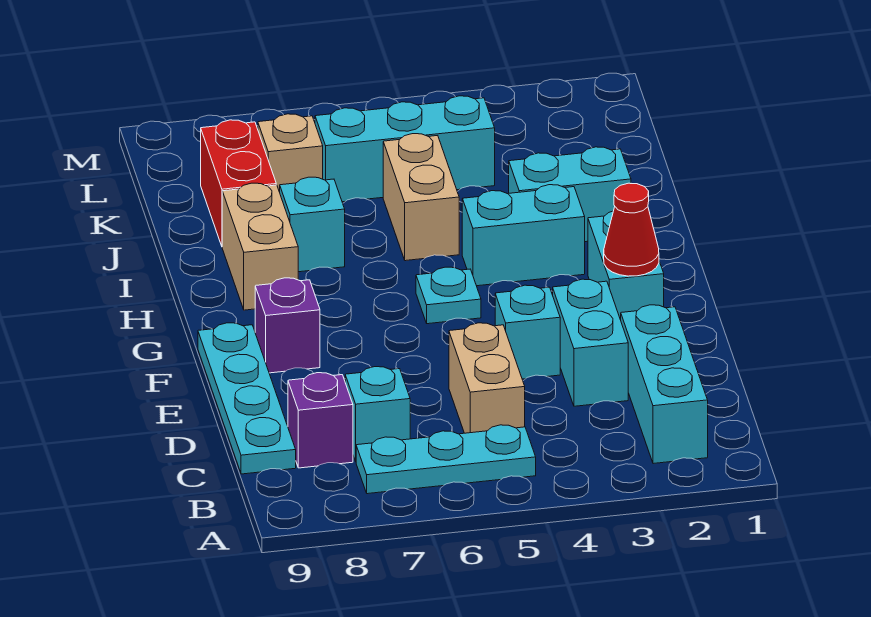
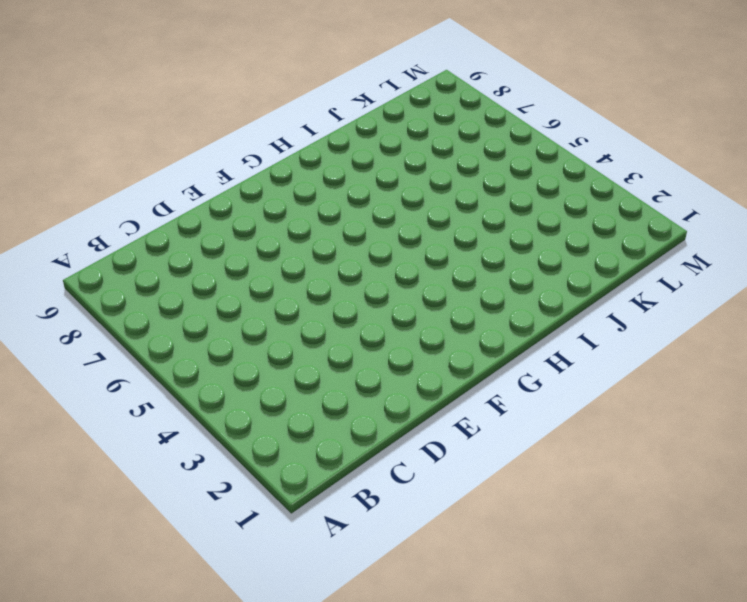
none -> cyan brick B2:D2 level 1
none -> cyan plate B5:B7 level 1
none -> tan brick C5:D5 level 1

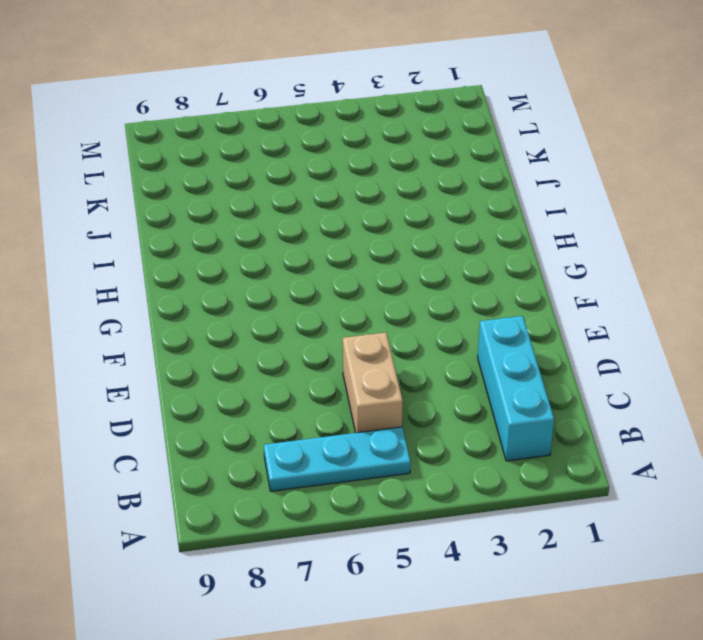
none -> cyan brick C7 level 1
none -> purple brick C8 level 1
none -> cyan plate C9:F9 level 1

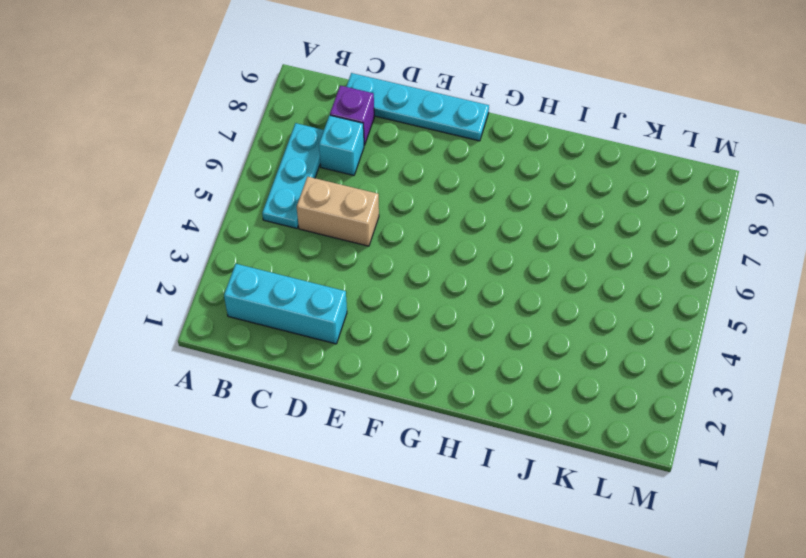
none -> cyan brick D3:E3 level 1
none -> cyan brick E4 level 1
none -> cyan brick F2:G2 level 1

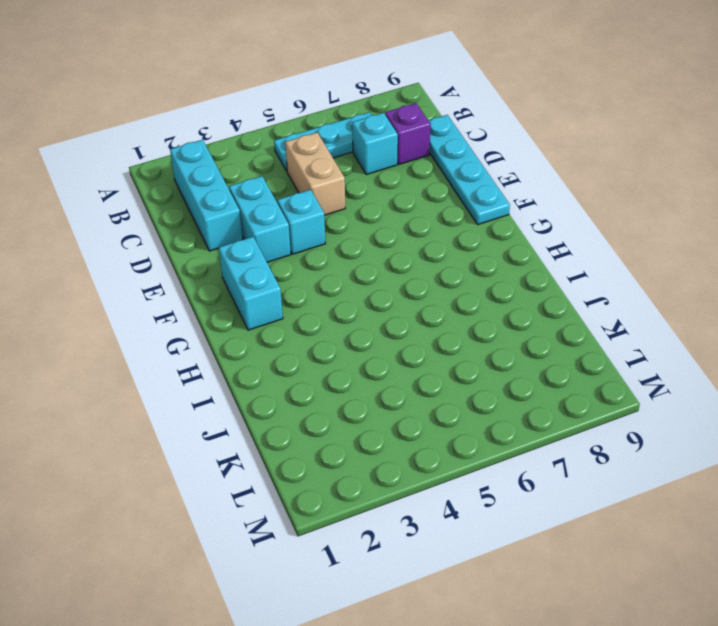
none -> purple brick F8 level 1
none -> cyan plate G5 level 1
none -> cyan brick H3:H4 level 1

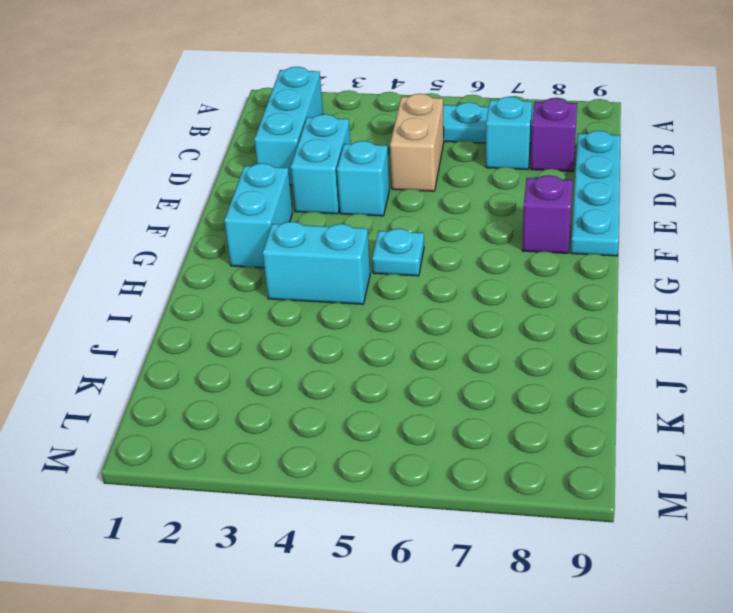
none -> tan brick H8:I8 level 1
none -> cyan brick I2:I3 level 1
none -> tan brick I5:J5 level 1

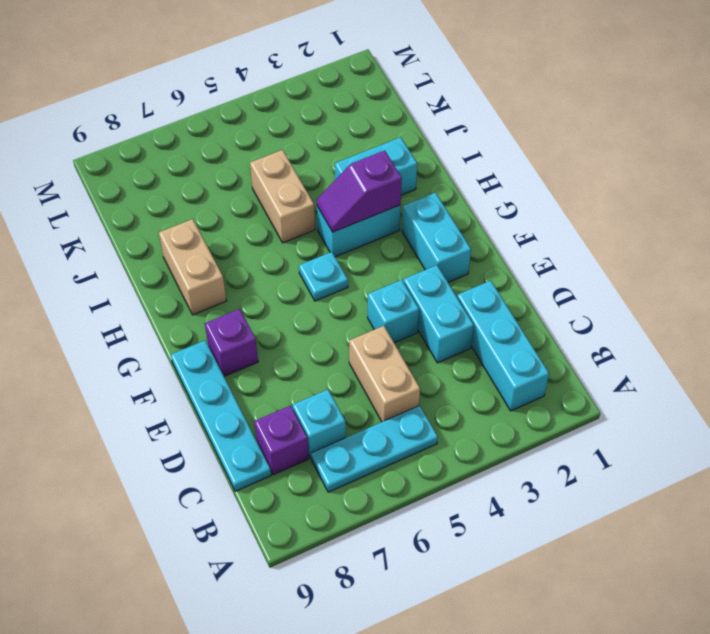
purple slope H3:H4 level 2 top 3 -> none
none -> cyan brick I7 level 1
none -> red brick J8:K8 level 1
none -> cyan brick K4:K6 level 1

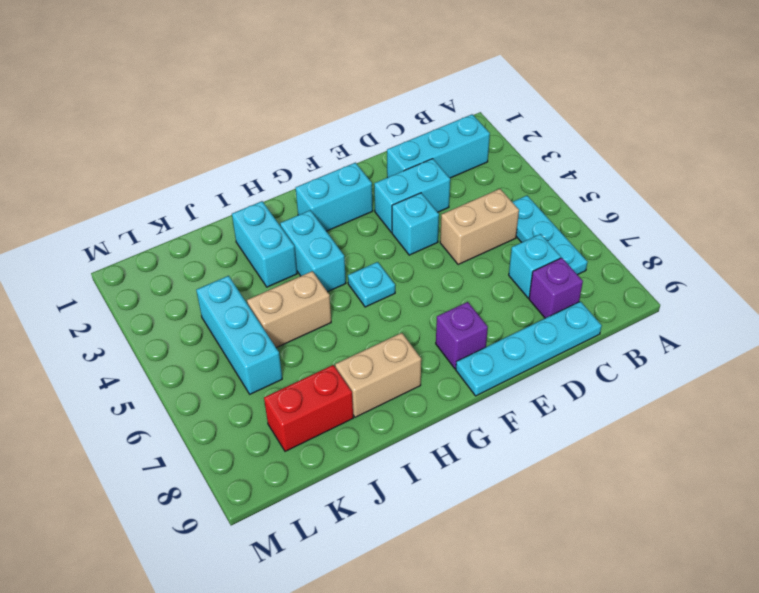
none -> cyan brick I7 level 1
none -> tan brick K7 level 1
none -> red cone F2 level 2

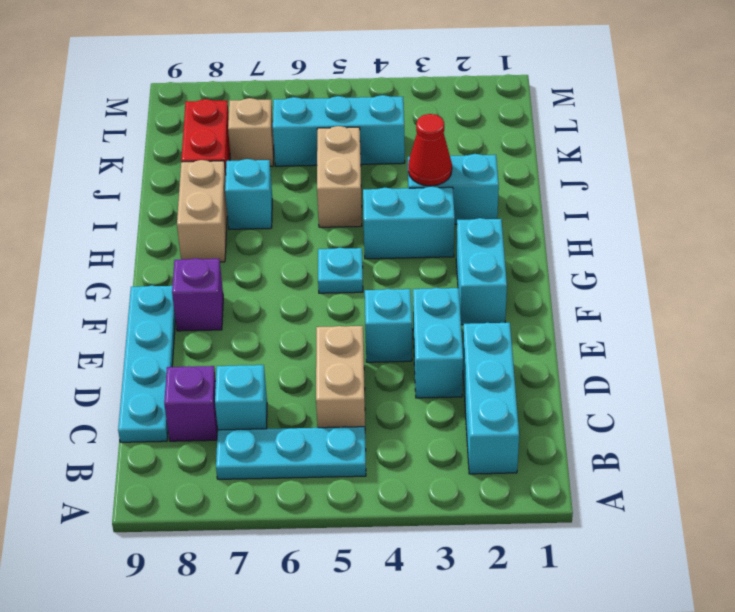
red cone I3 level 2 -> red cone F2 level 2

